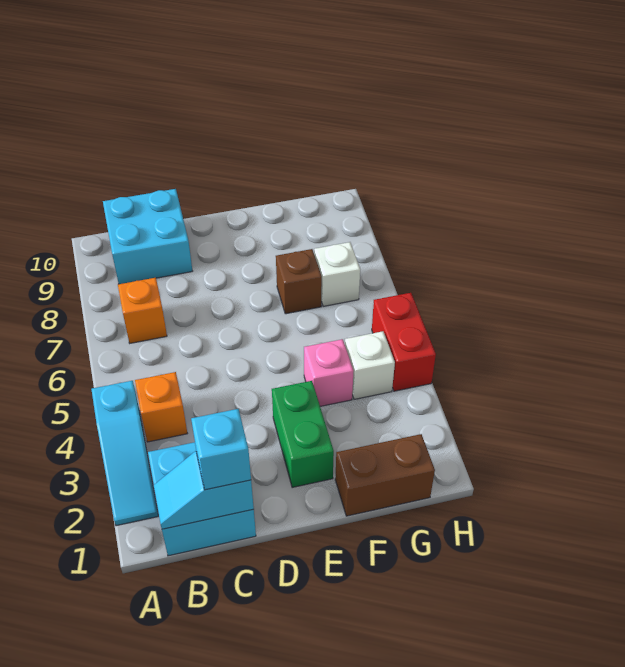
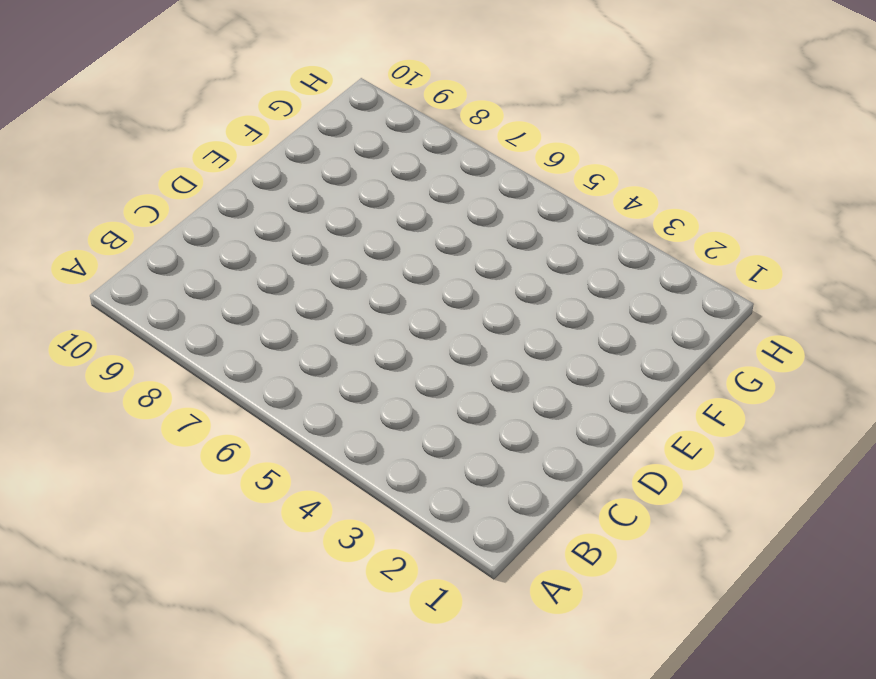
none -> cyan slope A2:A4 level 1 top 4
none -> cyan brick B1:C2 level 1
none -> orange brick B4 level 1

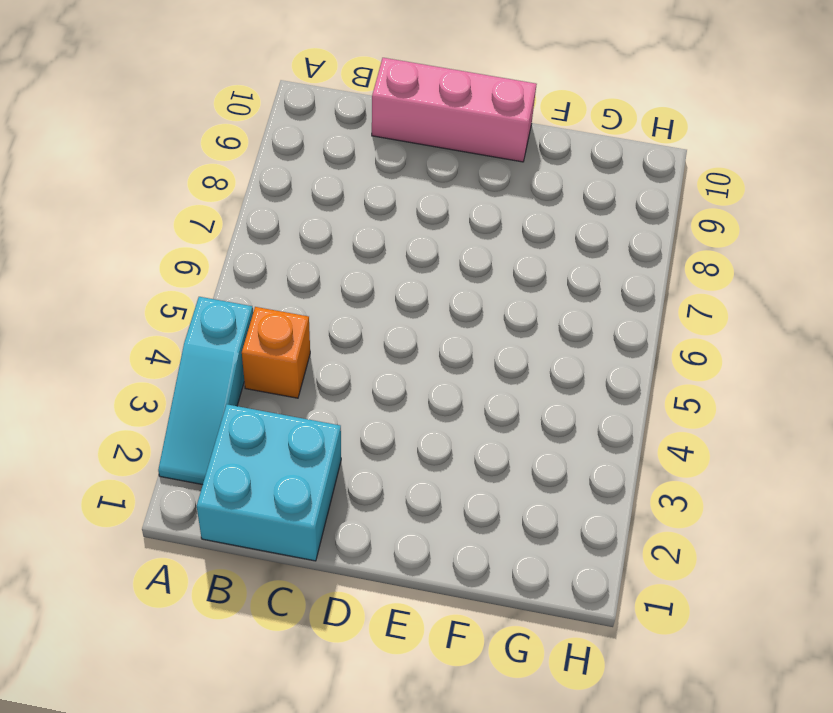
pink brick C10:E10 level 1 -> cyan brick B9:C10 level 1
none -> orange brick B7 level 1
none -> green brick E2:E3 level 1
none -> brown brick F1:G1 level 1

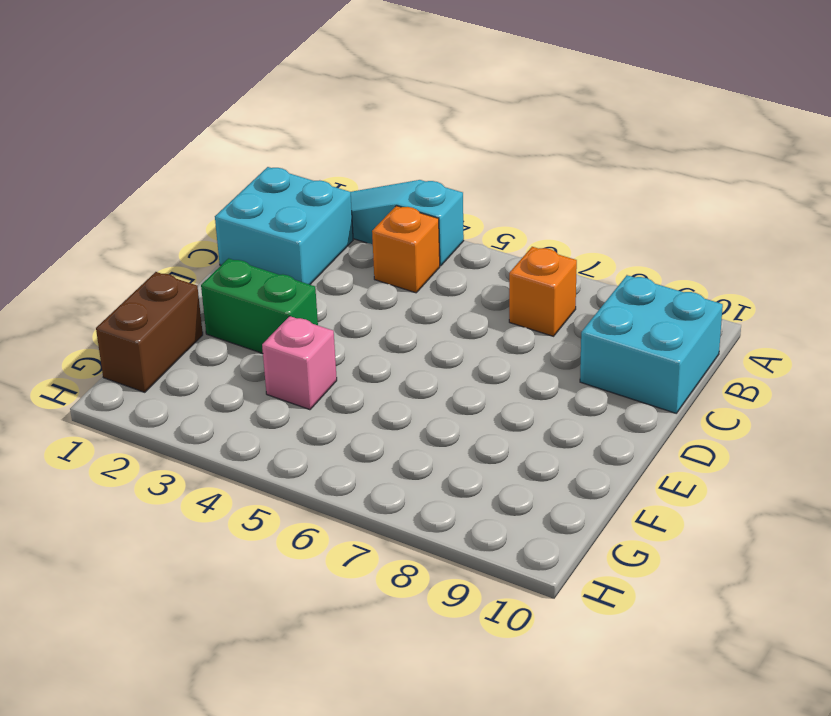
none -> brown brick F7 level 1
none -> white brick G4 level 1
none -> white brick G7 level 1

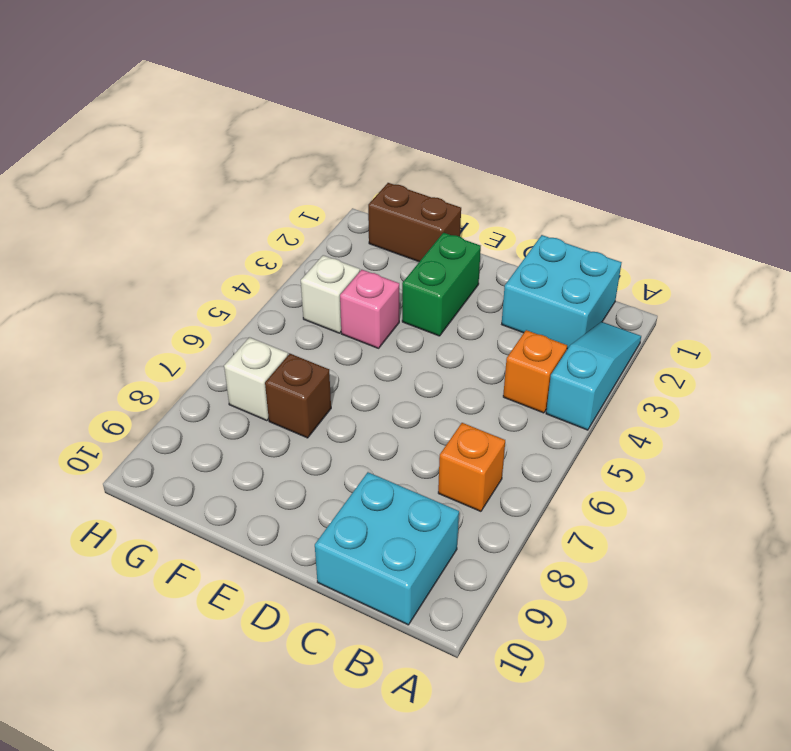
none -> red brick H4:H5 level 1
none -> cyan slope B1:C1 level 2 top C
none -> cyan brick C1 level 3

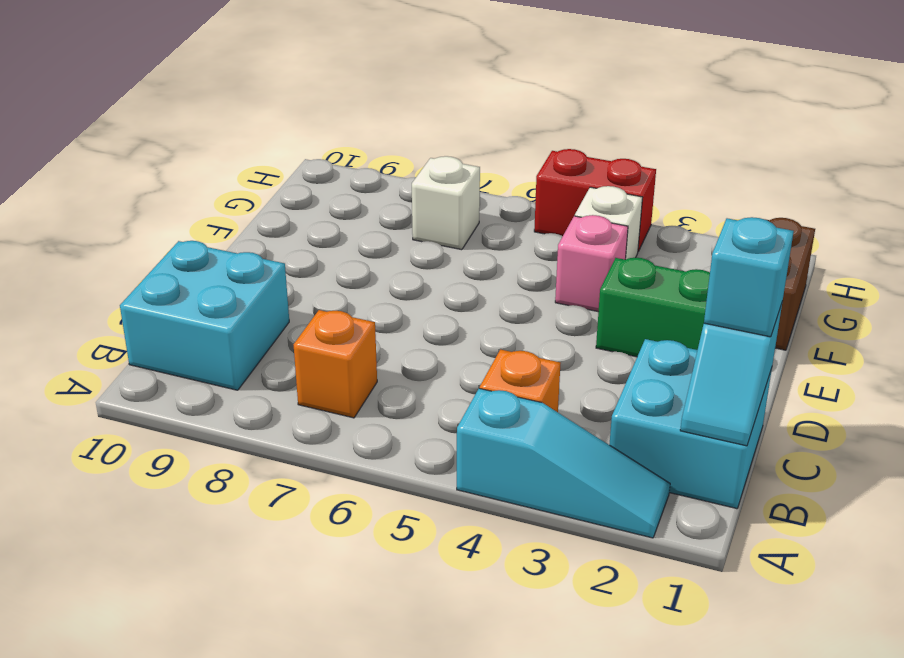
none -> brown brick F7 level 1

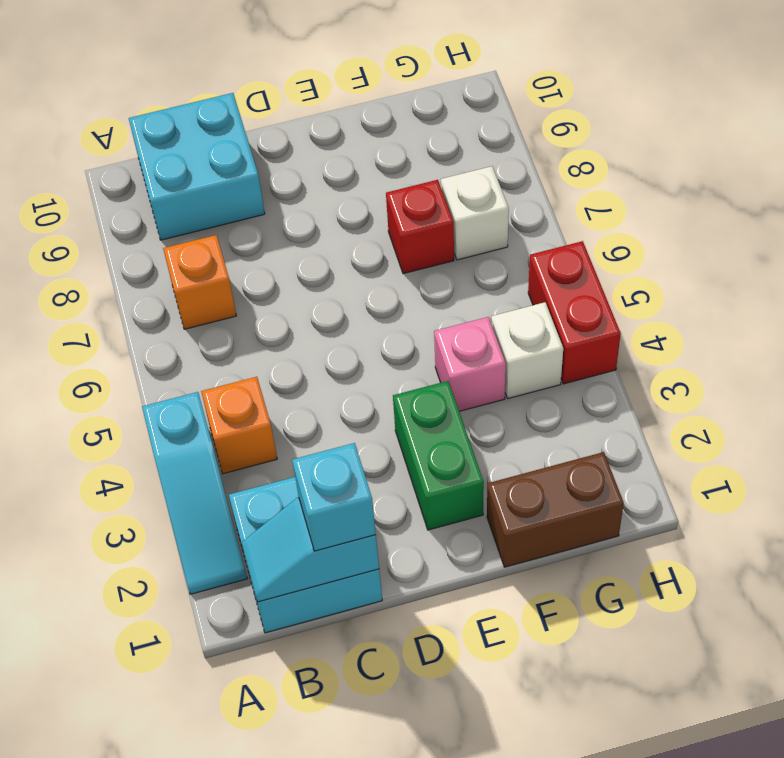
red brick F7 level 1 -> brown brick F7 level 1

